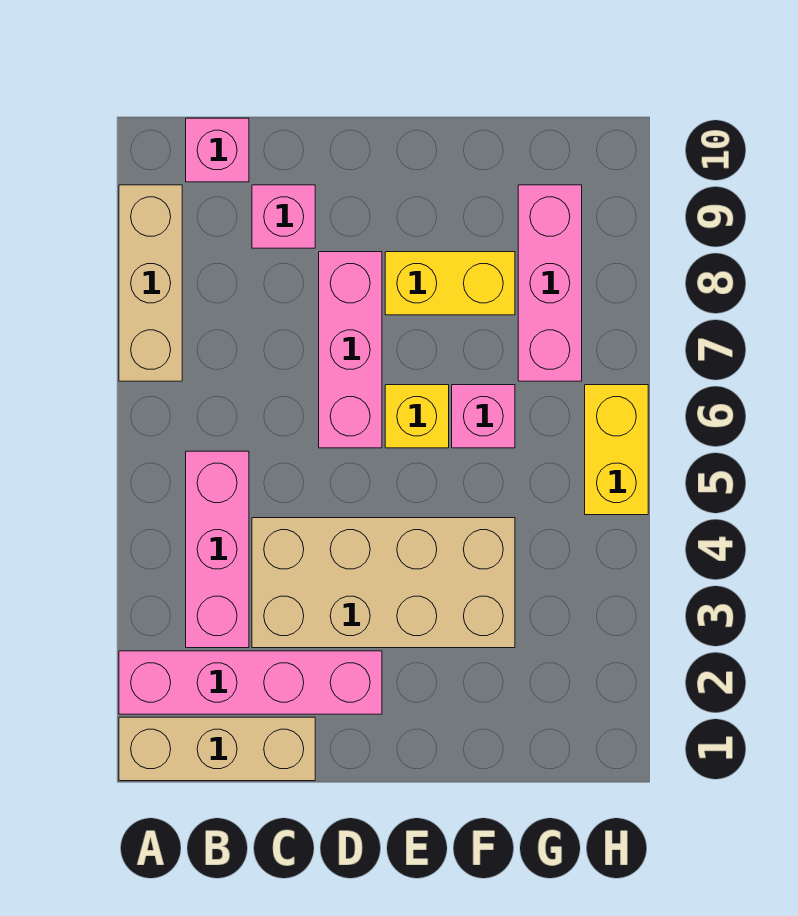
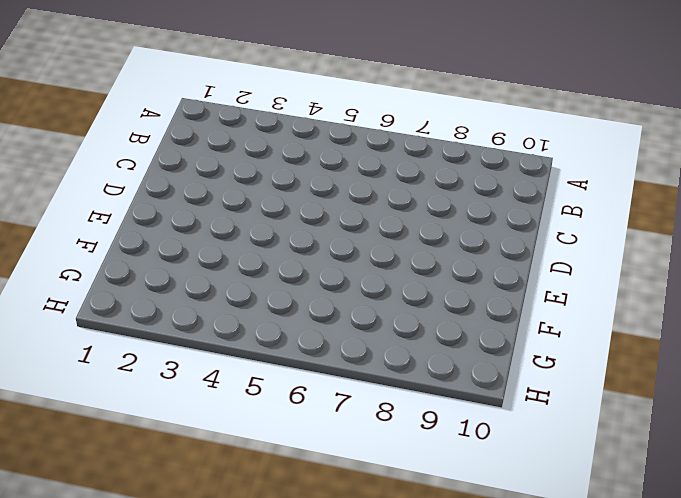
none -> tan brick A1:C1 level 1
none -> pink brick A2:D2 level 1
none -> tan brick A7:A9 level 1

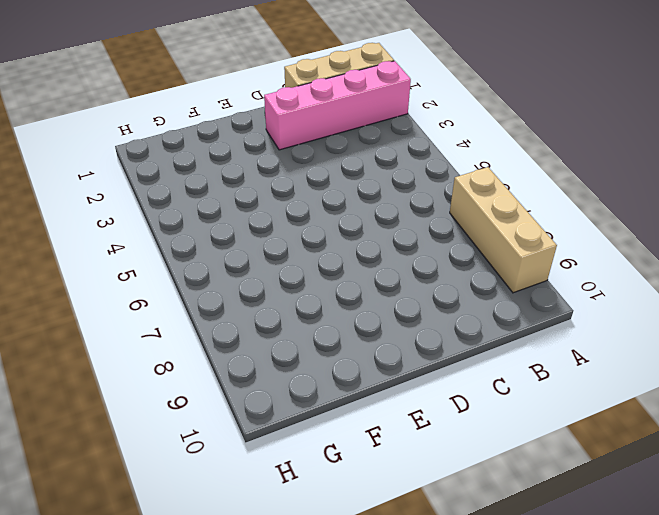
none -> pink brick B3:B5 level 1
none -> pink brick B10 level 1
none -> tan brick C3:F4 level 1

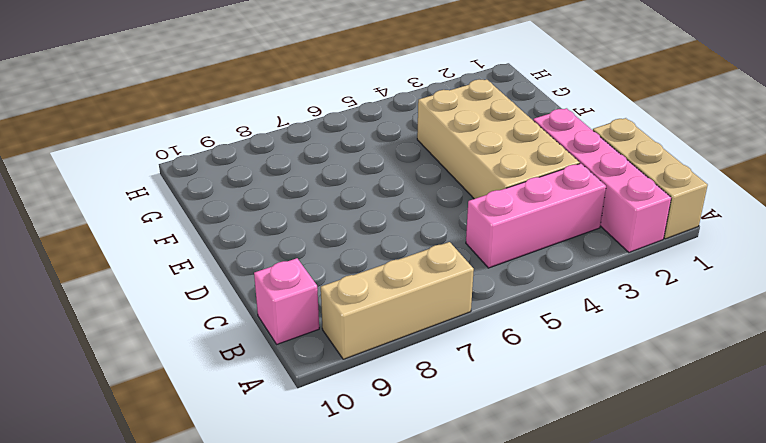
none -> pink brick C9 level 1
none -> pink brick D6:D8 level 1
none -> yellow brick E6 level 1

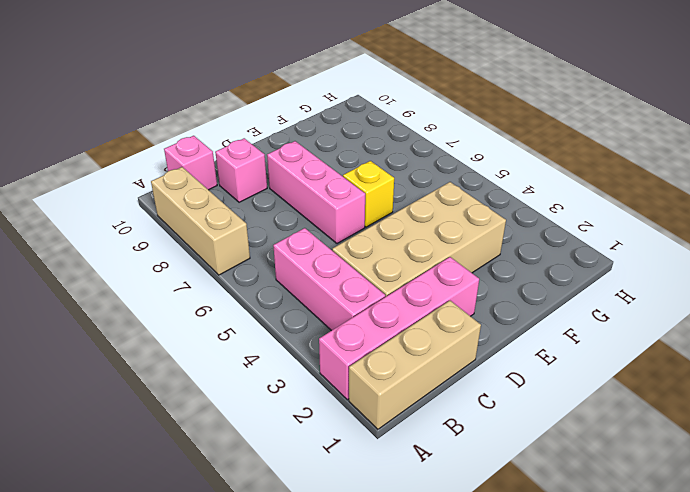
none -> yellow brick E8:F8 level 1
none -> pink brick F6 level 1
none -> pink brick G7:G9 level 1

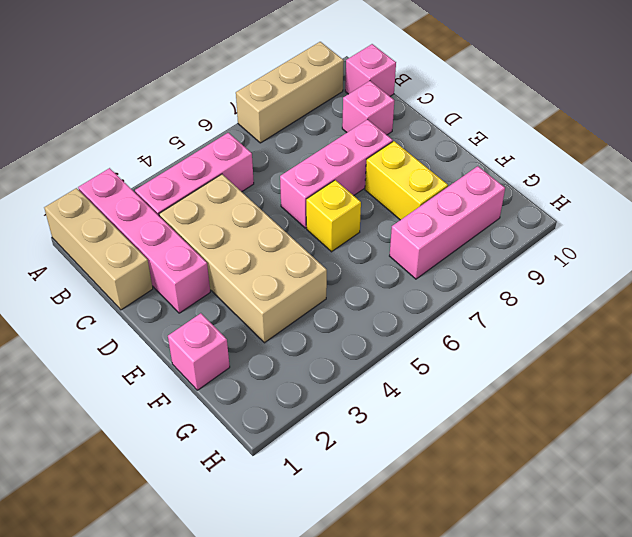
pink brick F1 level 1 -> pink brick F6 level 1
none -> yellow brick H5:H6 level 1

